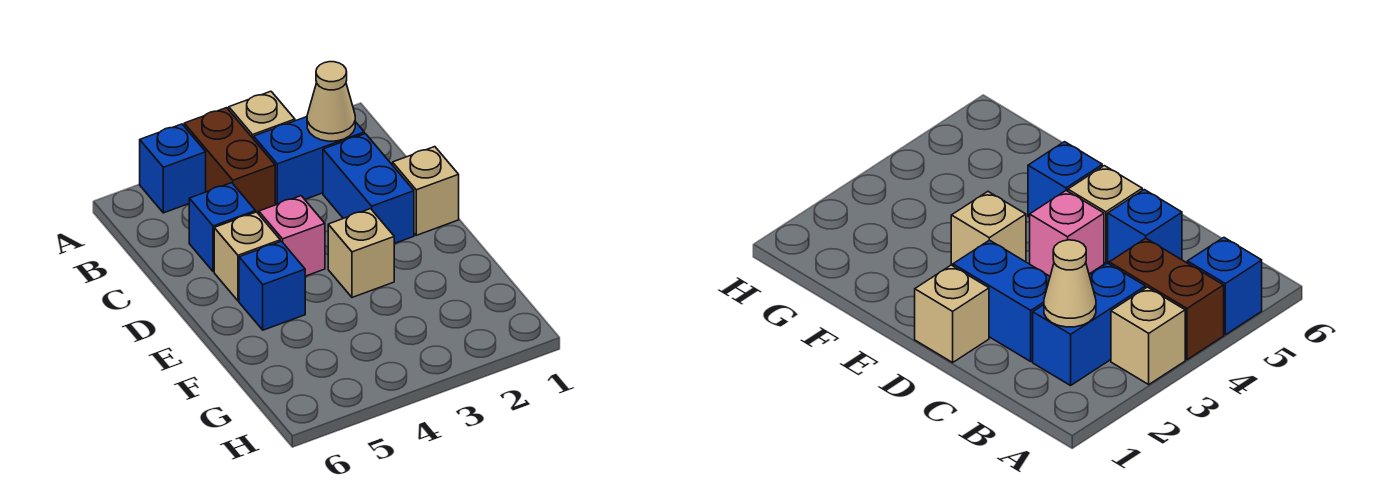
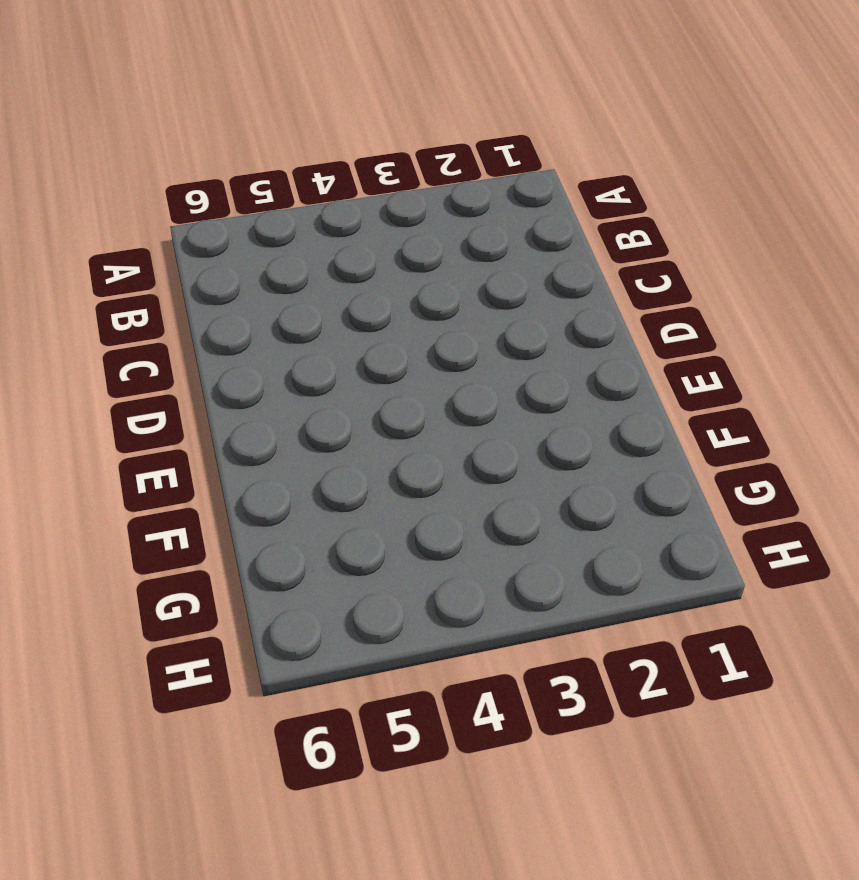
none -> tan brick A3 level 1
none -> brown brick A4:B4 level 1
none -> blue brick A5 level 1

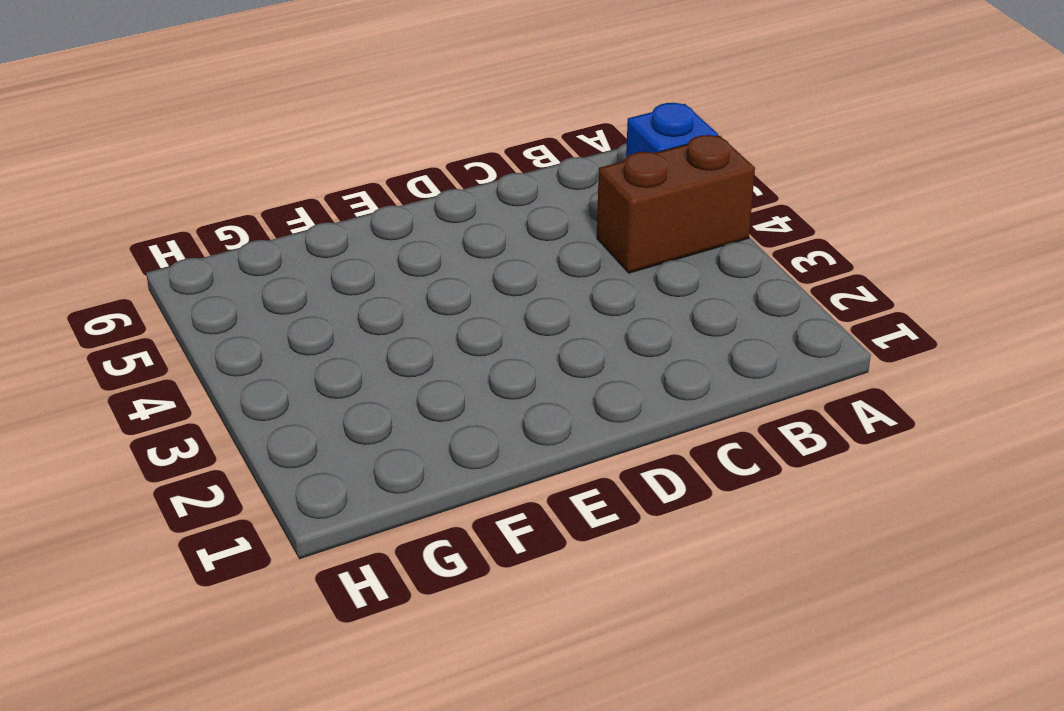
none -> tan brick A3 level 1
none -> blue brick B2:B3 level 1
none -> blue brick C2:D2 level 1

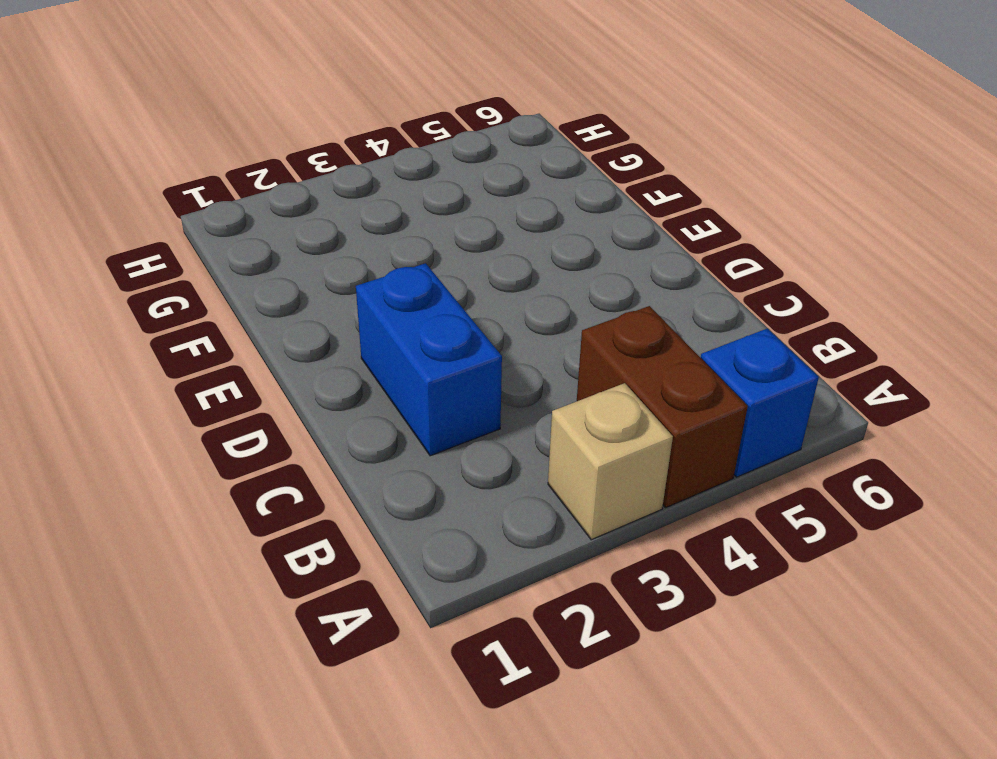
none -> blue brick B2:B3 level 1
none -> blue brick C5 level 1
none -> tan brick D1 level 1

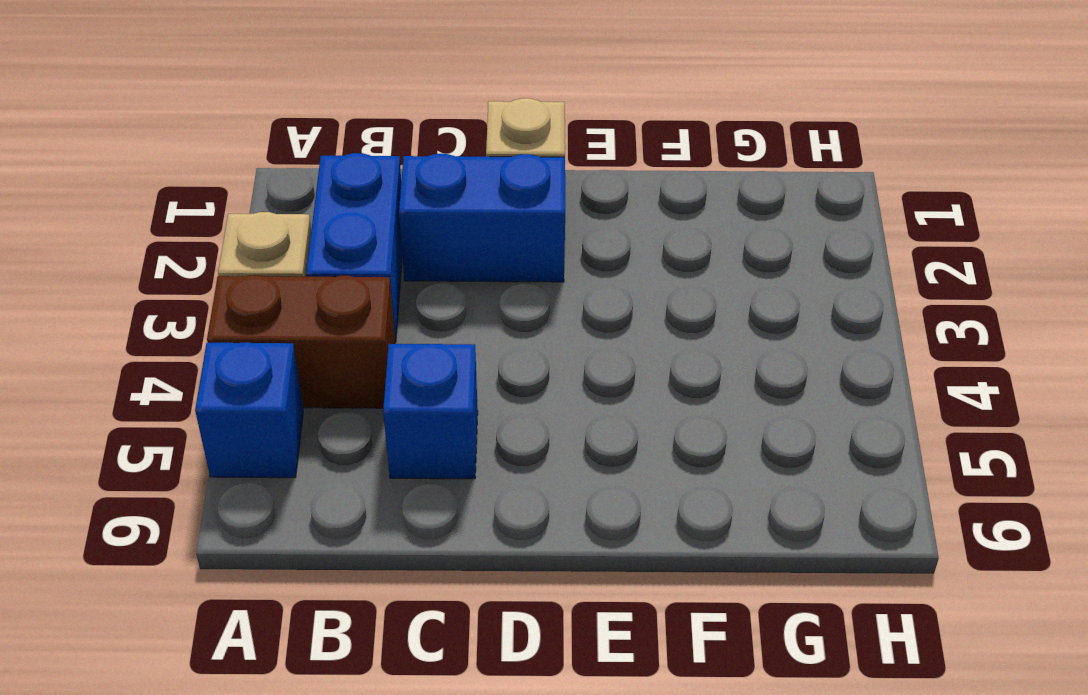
none -> pink brick D4 level 1
none -> tan brick D5 level 1
none -> tan brick E3 level 1

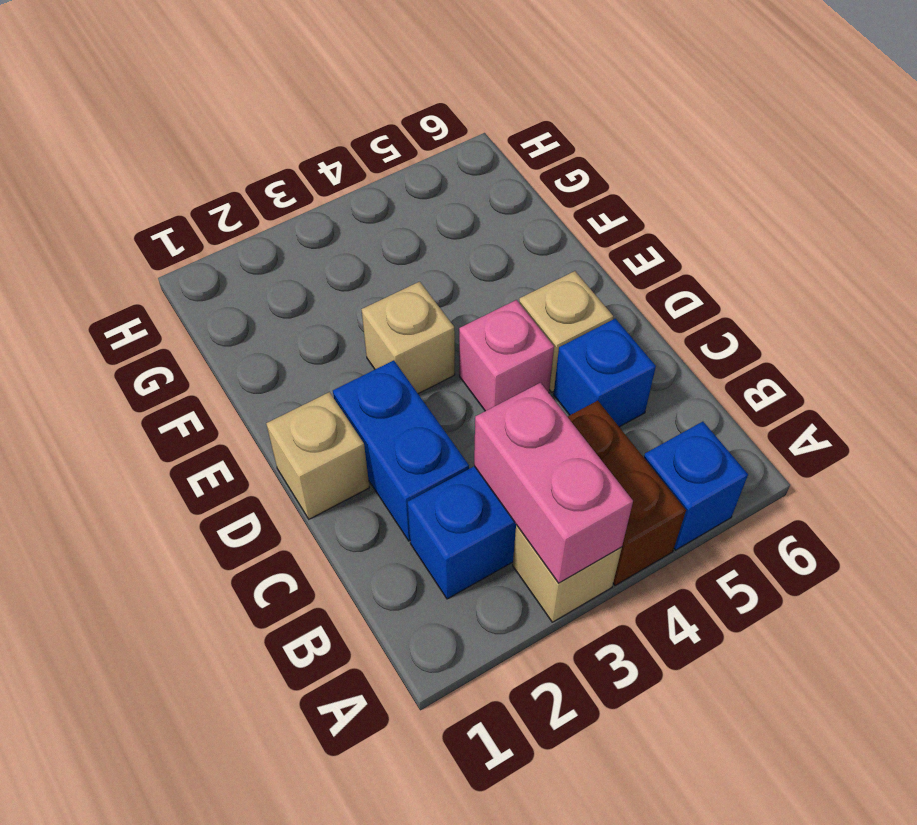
pink brick A3:B3 level 2 -> none
none -> blue brick E5 level 1
none -> tan cone B2 level 2

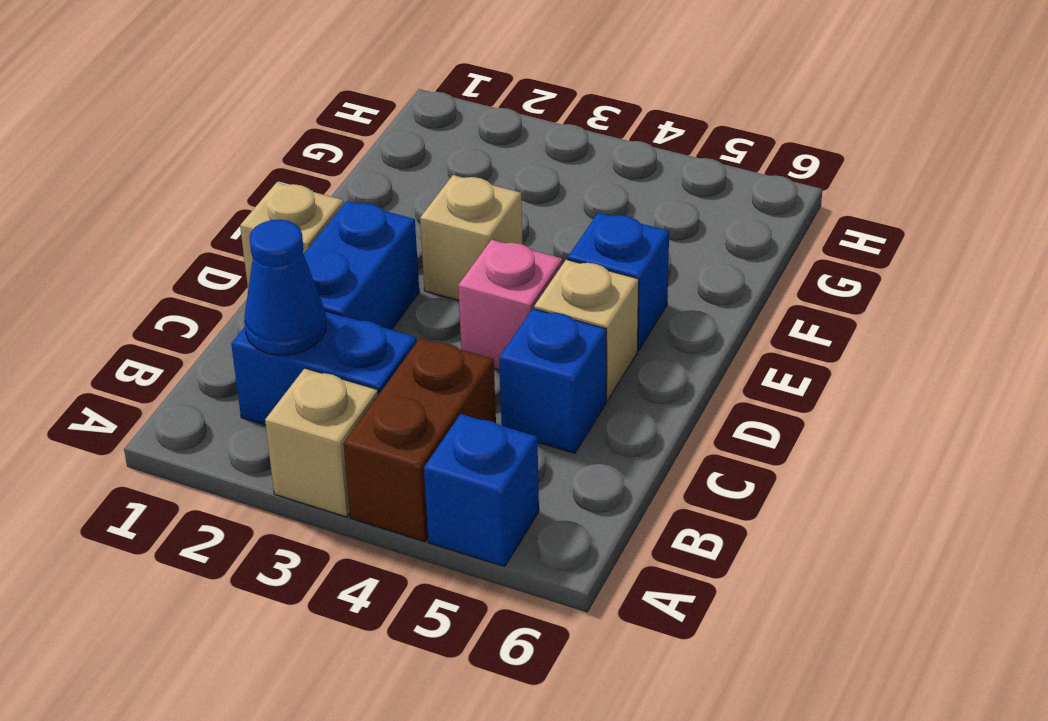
blue cone B2 level 2 -> tan cone B2 level 2

